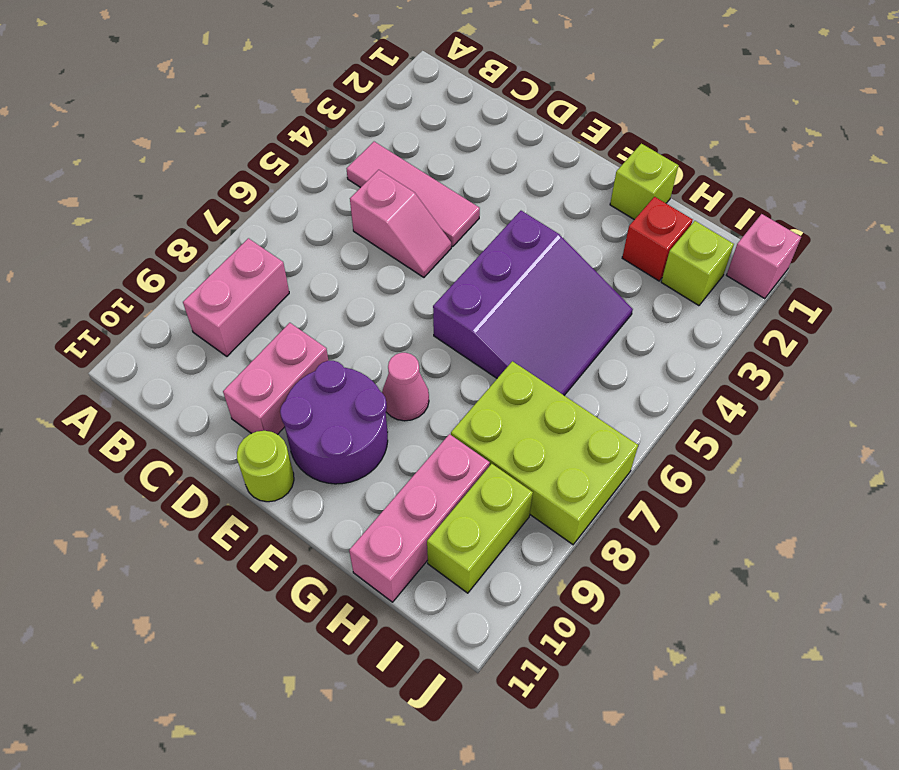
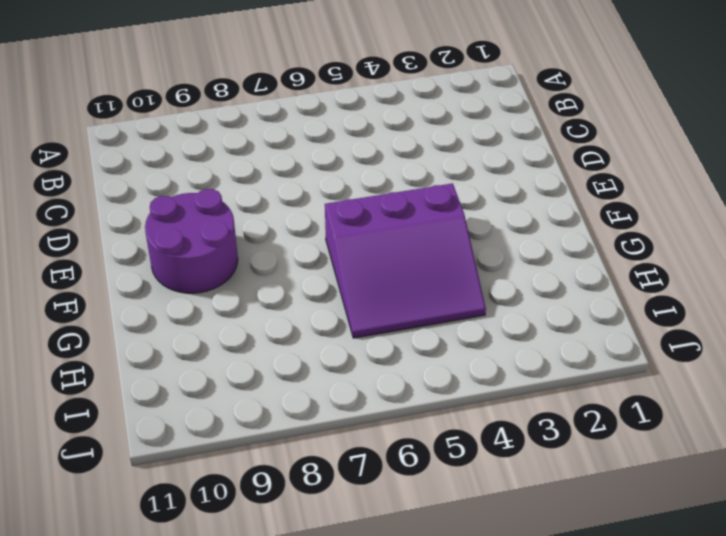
none -> pink tile B4:D4 level 1
none -> pink brick B8:B9 level 1
none -> pink slope C5:D5 level 1 top C

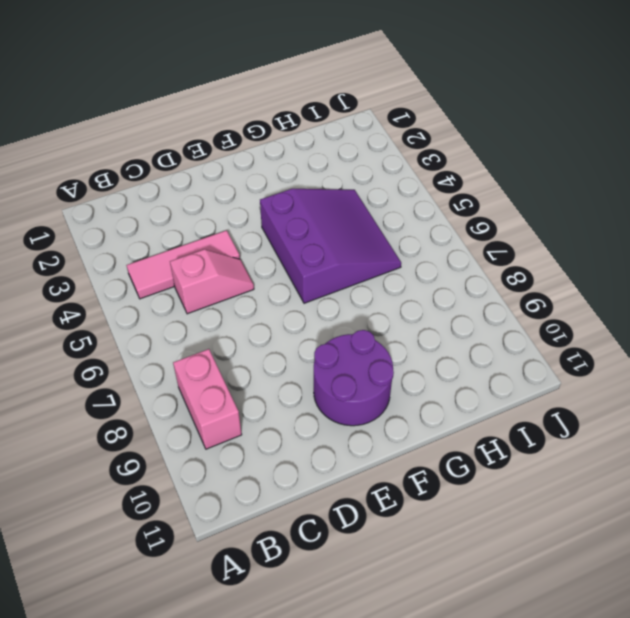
none -> pink brick D9:D10 level 1
none -> lime round brick E11 level 1
none -> pink cone F8 level 1

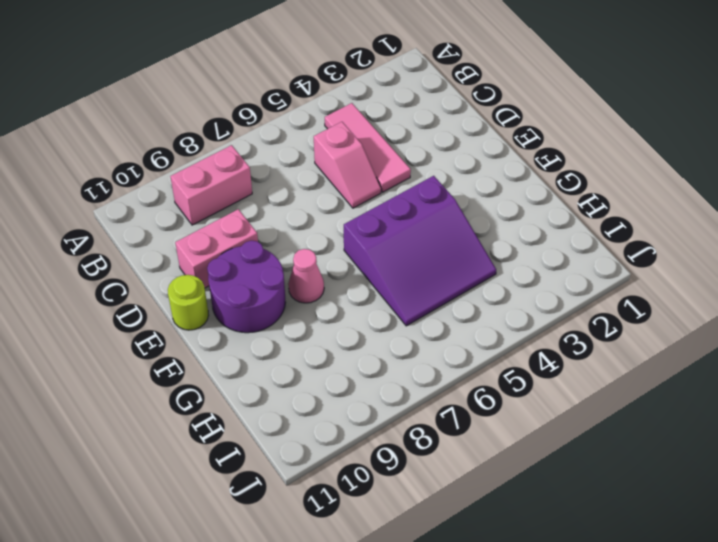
none -> lime brick G1 level 1
none -> red brick H2 level 1
none -> lime brick H7:J8 level 1

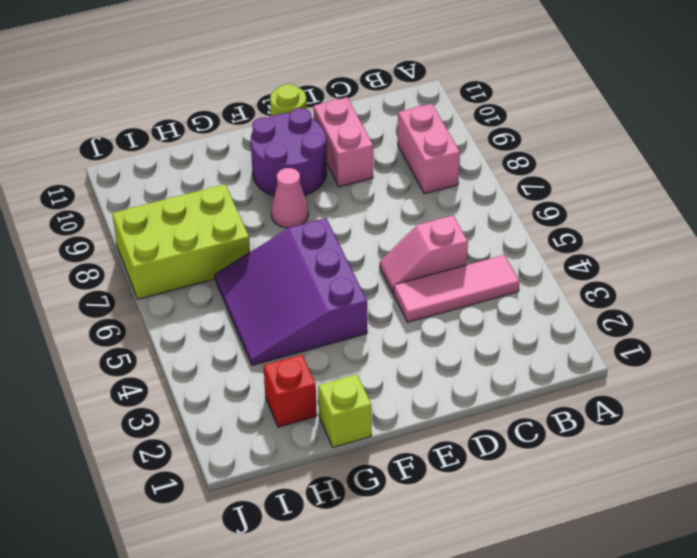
none -> pink brick H9:H11 level 1
none -> lime brick I2 level 1
none -> lime brick I9:I10 level 1

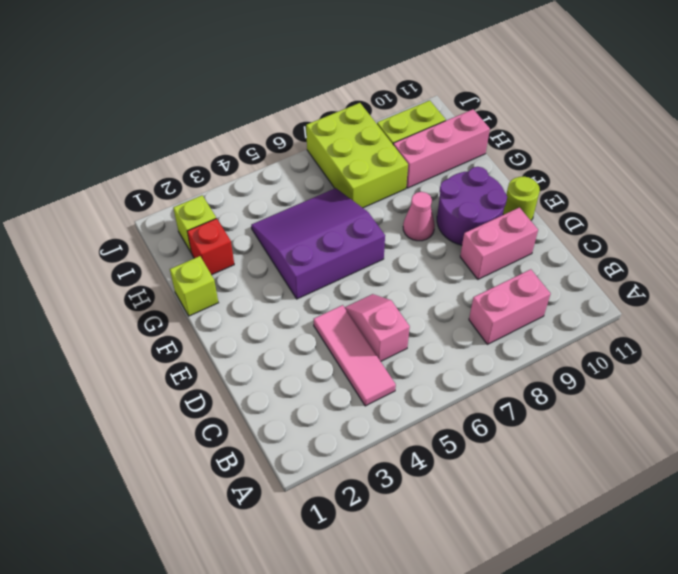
none -> pink brick J1 level 1

